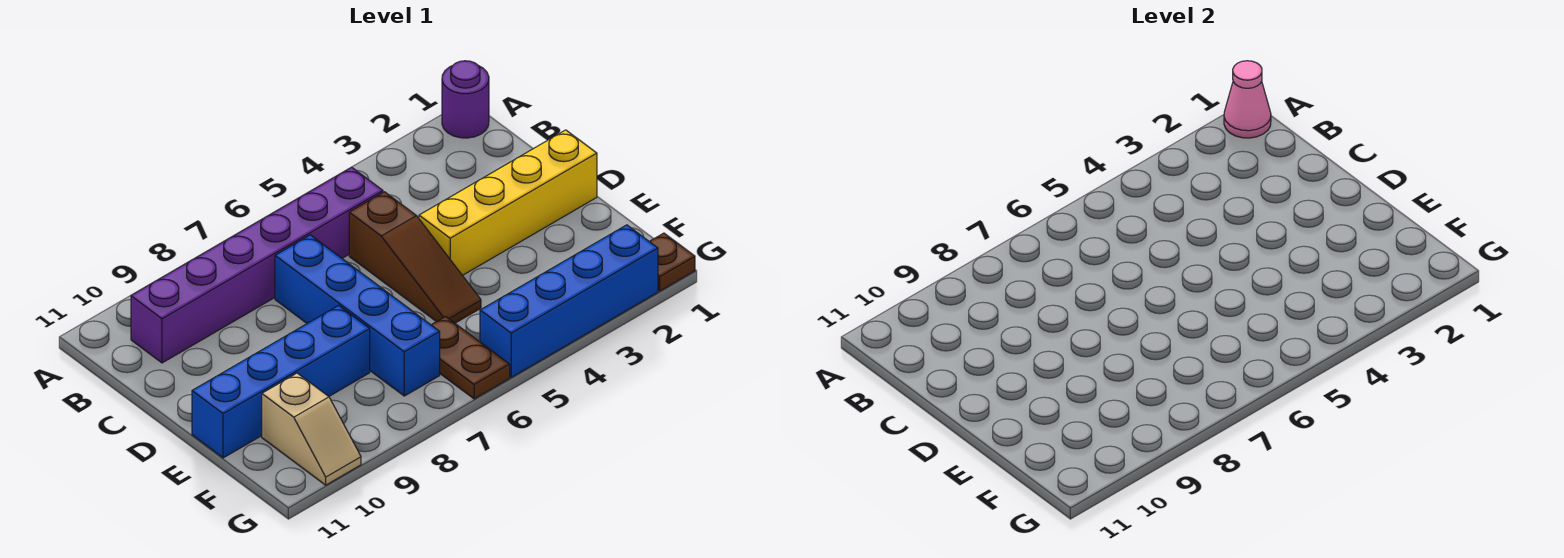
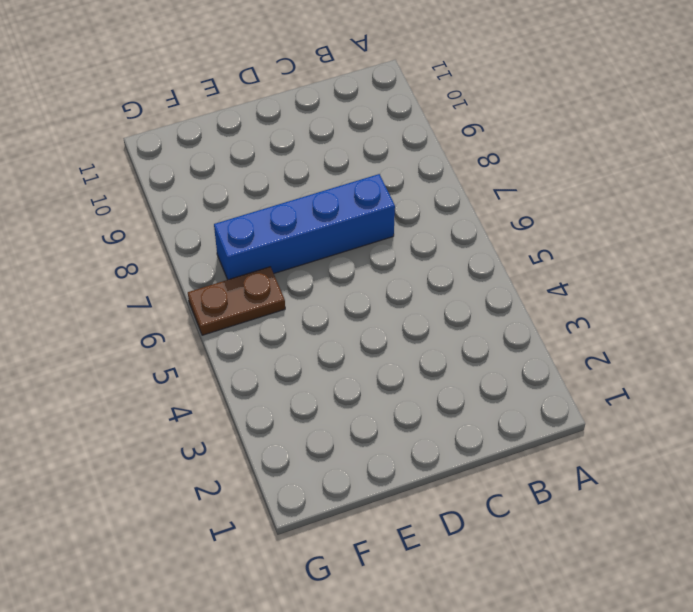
none -> purple round brick A1 level 1
none -> purple brick B5:B10 level 1

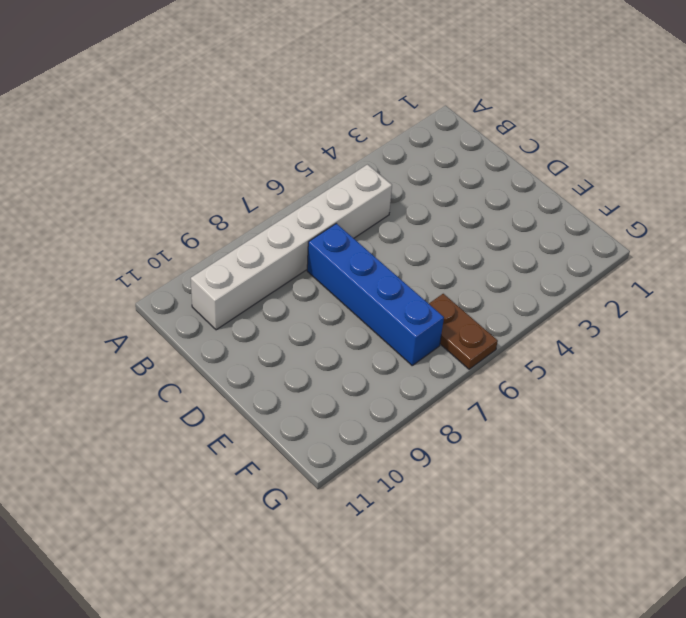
white brick B5:B10 level 1 -> purple brick B5:B10 level 1
none -> purple round brick A1 level 1
none -> brown slope C5:E5 level 1 top C

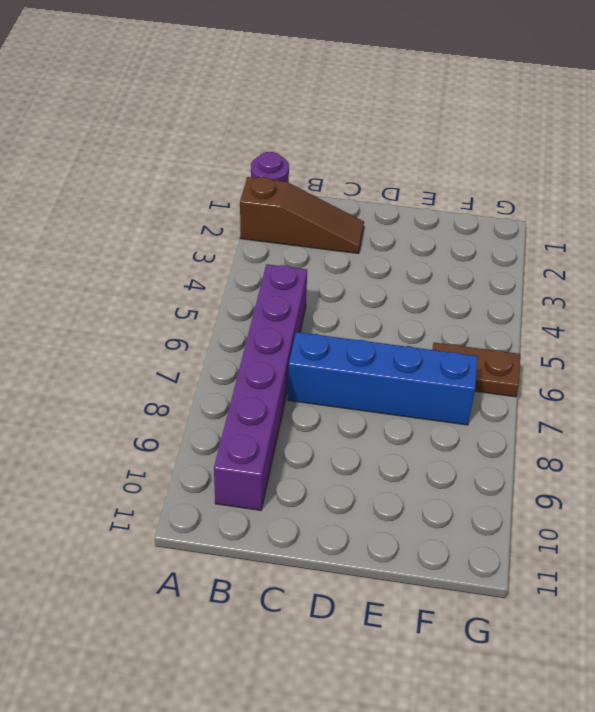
brown slope A2:C2 level 1 top A -> brown slope C5:E5 level 1 top C
none -> yellow brick D1:D4 level 1
none -> blue brick E8:E11 level 1

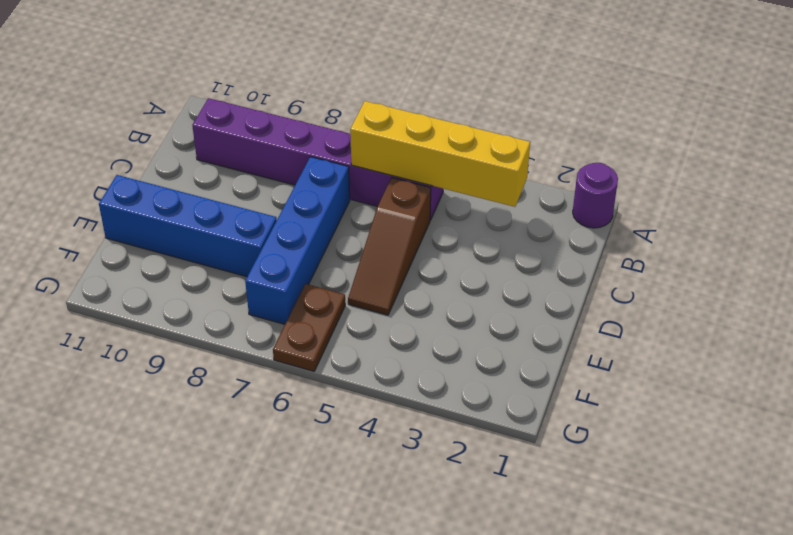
yellow brick B3:B6 level 2 -> yellow brick D1:D4 level 1
none -> tan slope F10:G10 level 1 top F
none -> brown plate G1 level 1

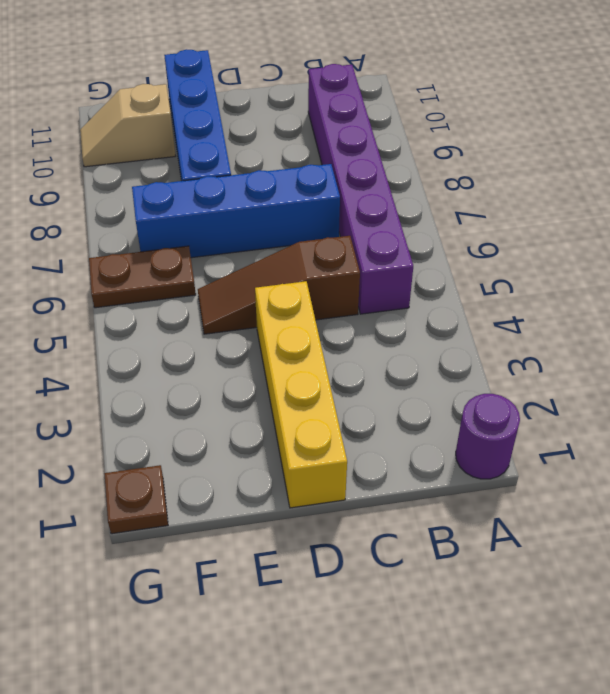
none -> blue brick G2:G5 level 1
none -> pink cone A1 level 2

